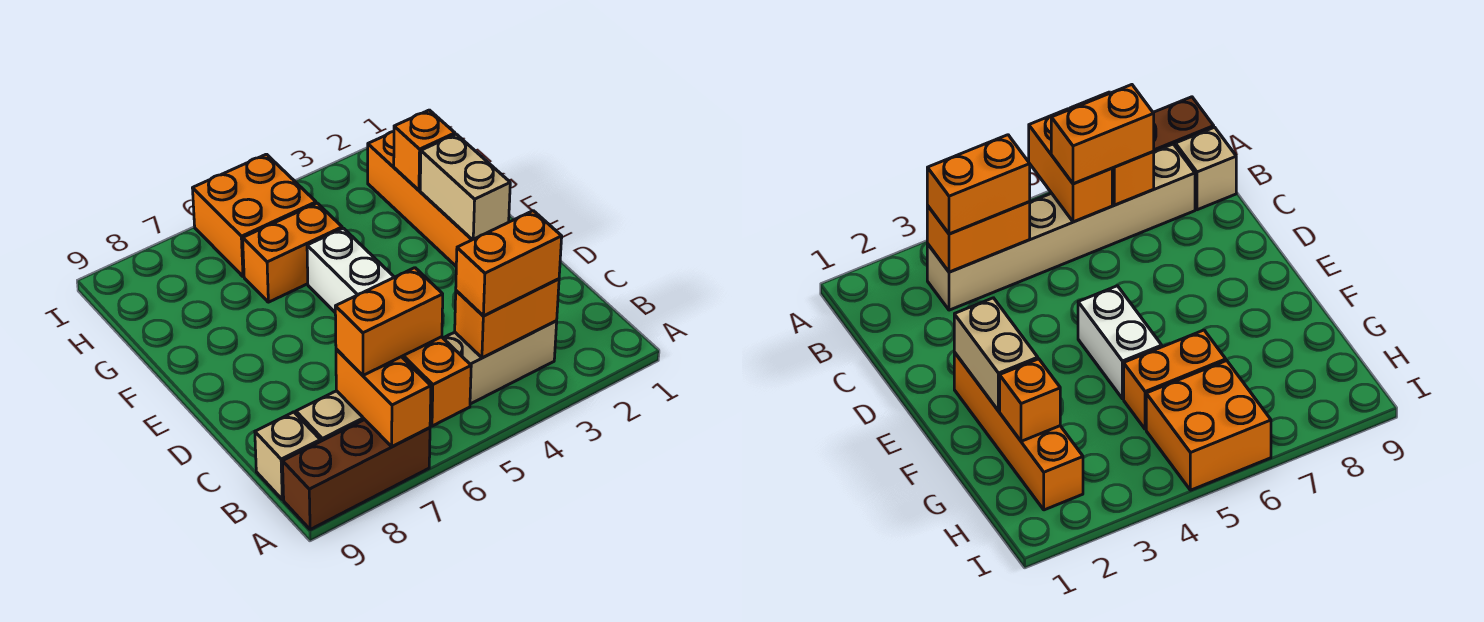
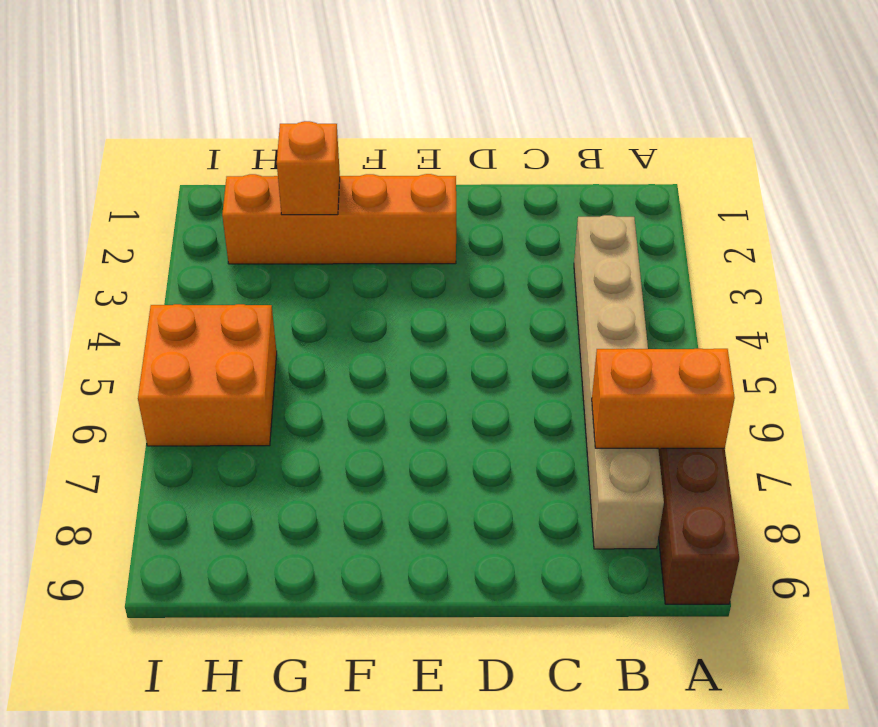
none -> tan brick B9 level 1
none -> white brick E5:F5 level 1
none -> orange brick G5:G6 level 1

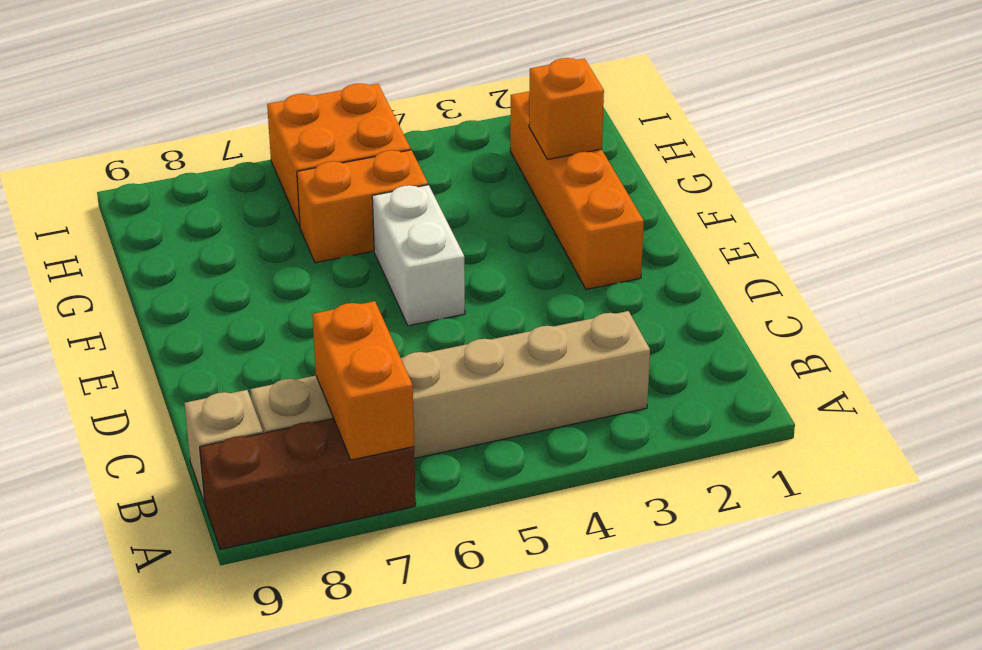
none -> orange brick A6:B6 level 2
none -> orange brick B3:B4 level 2
none -> tan brick E2:F2 level 2

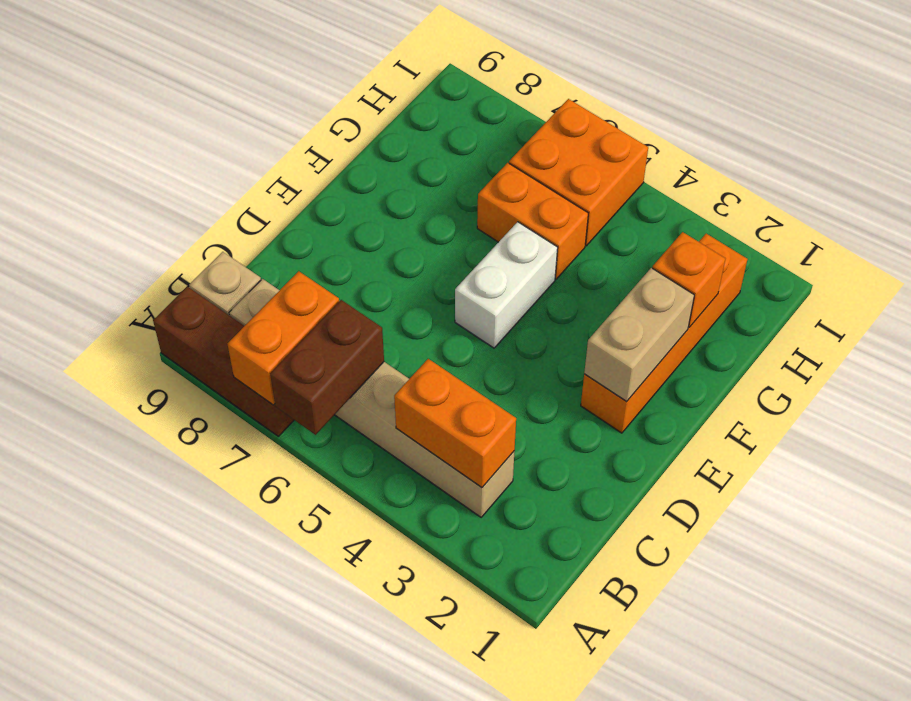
brown brick A6:B6 level 2 -> orange brick A6:B6 level 2
none -> orange brick B3:B4 level 3
none -> orange brick B6:B7 level 3

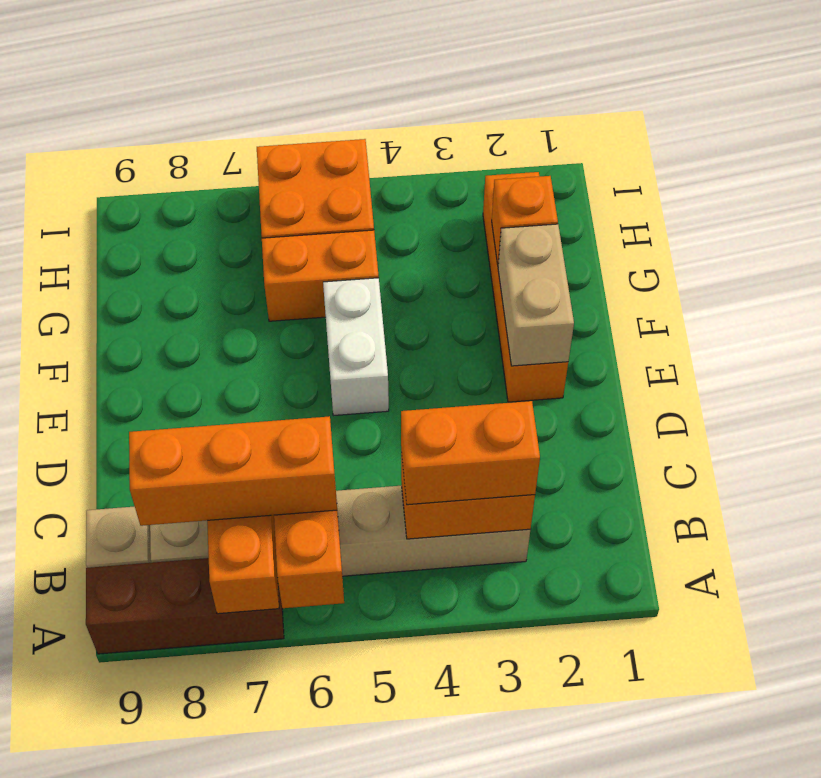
orange brick B6:B8 level 3 -> orange brick B6:B7 level 3

